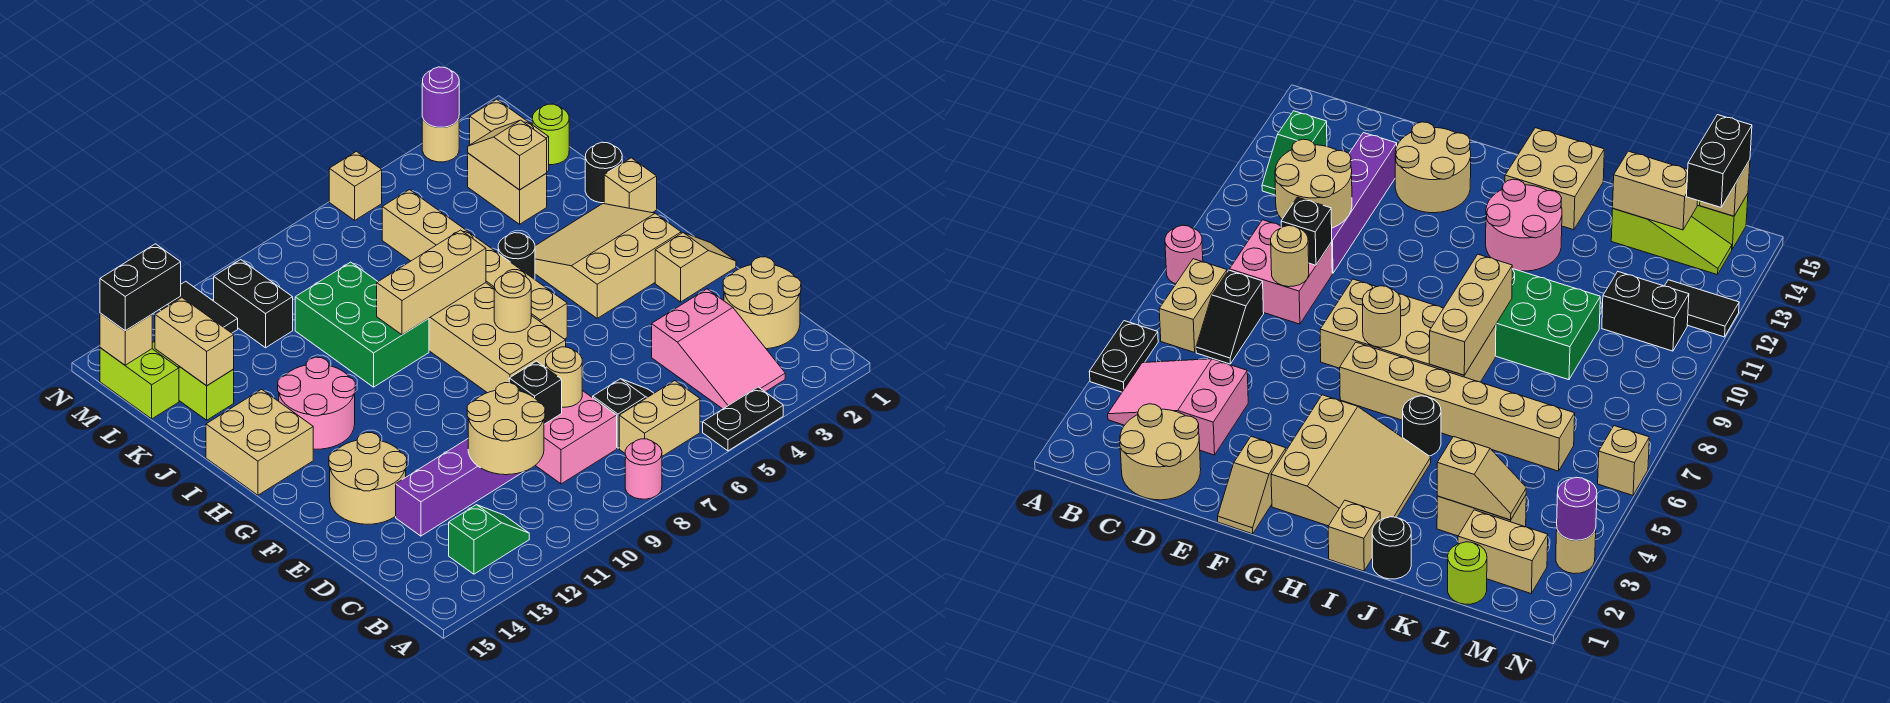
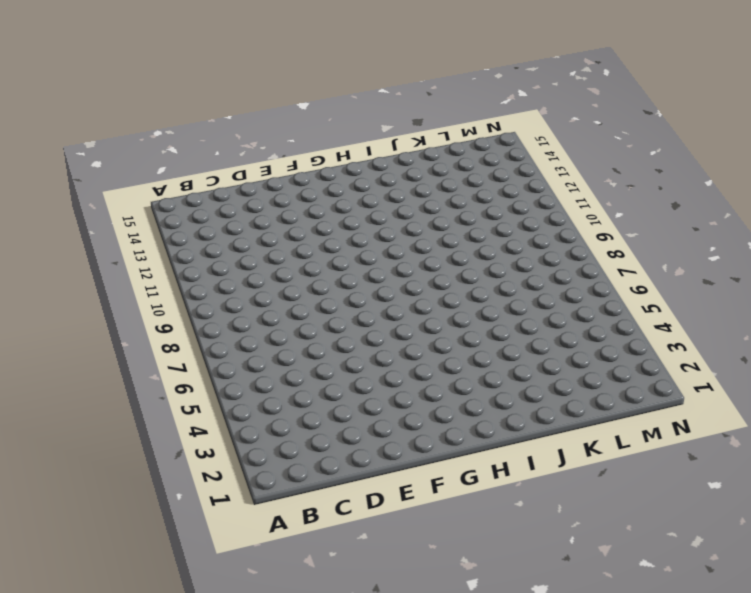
none -> black plate A4:A5 level 1
none -> pink round brick A8 level 1
none -> pink slope B3:D4 level 1 top D
none -> tan brick B6:B7 level 1

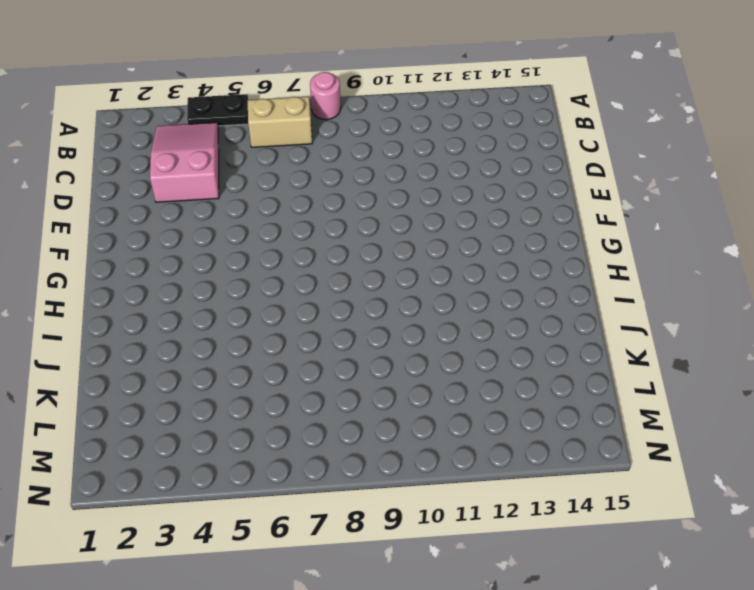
none -> green slope B12:B13 level 1 top 13
none -> tan round brick C1:D2 level 1
none -> black slope C6:C7 level 1 top 7
none -> pink brick C8:D9 level 1

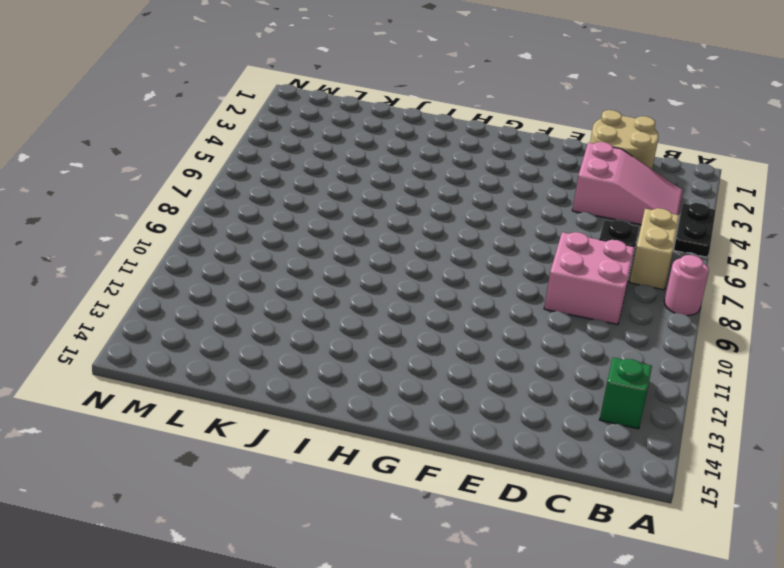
none -> purple brick D10:D13 level 1
none -> tan round brick E13:F14 level 1
none -> tan slope F1:F2 level 1 top 2
none -> tan brick F7:I8 level 1

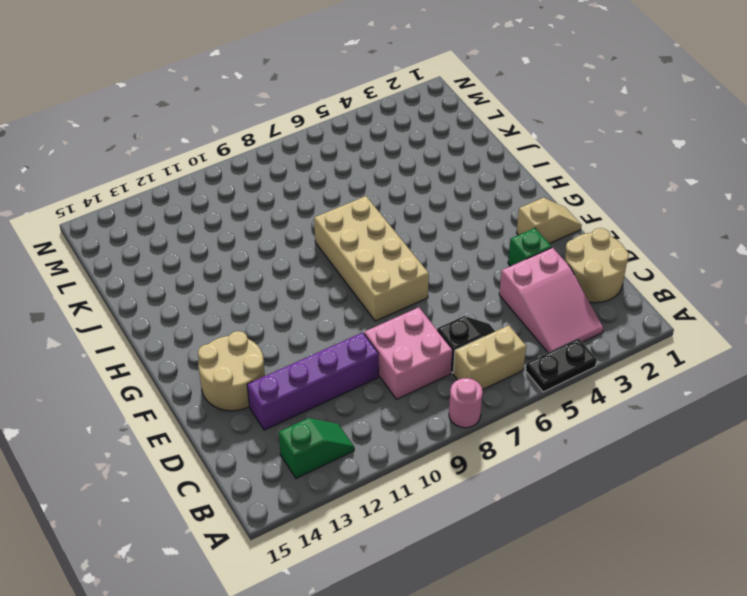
green brick E3 level 1 -> none
none -> tan slope G2:I4 level 1 top G
none -> tan brick G6:L6 level 1
none -> pink round brick H12:I13 level 1
none -> tan brick H14:I15 level 1

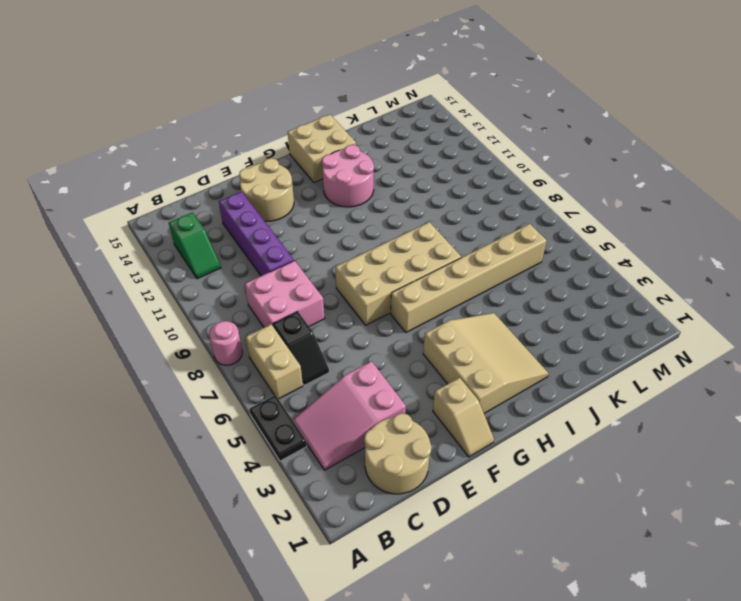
none -> tan brick I1 level 1
none -> black round brick I5 level 1
none -> green brick I9:K10 level 1
none -> black round brick J1 level 1

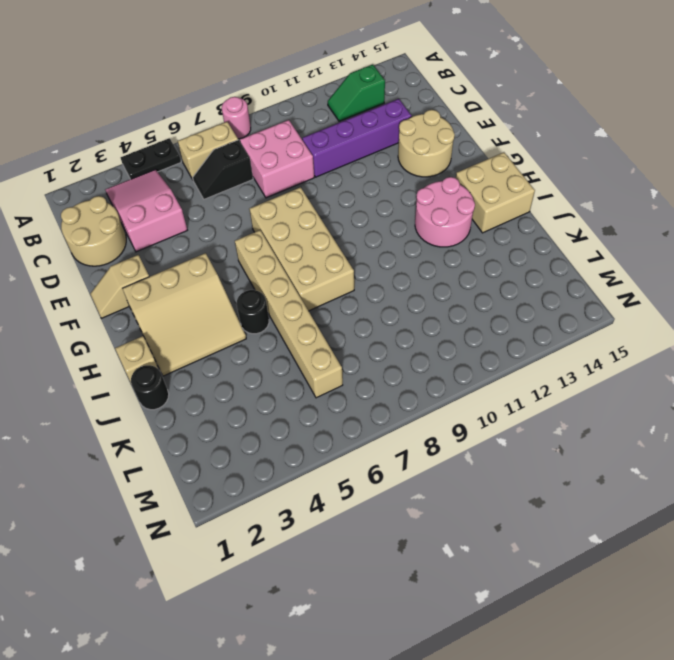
none -> green brick I9:K10 level 1
none -> tan brick K3:L3 level 1
none -> lime slope K14:M14 level 1 top K
none -> lime round brick L1 level 1

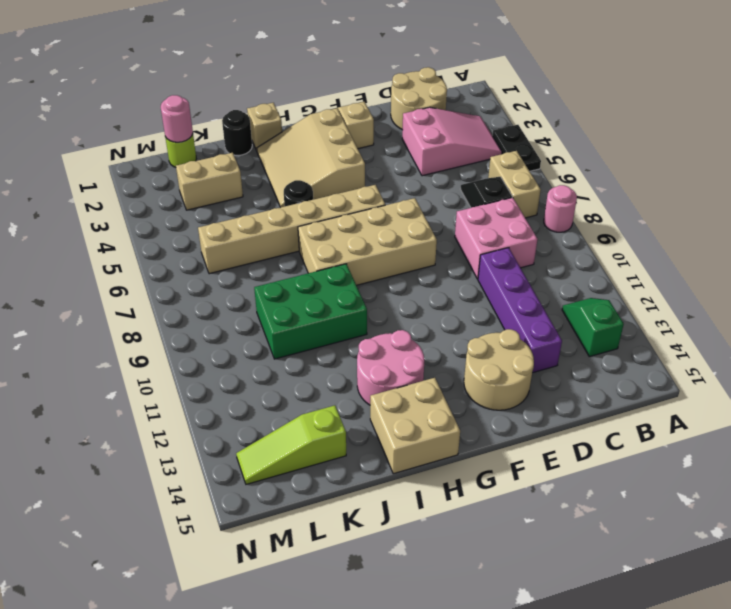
pink round brick L1 level 2 -> none
none -> tan brick L2:M2 level 1
none -> black brick L11:M11 level 1
none -> lime brick L15:M15 level 1
none -> black tile M12:N12 level 1

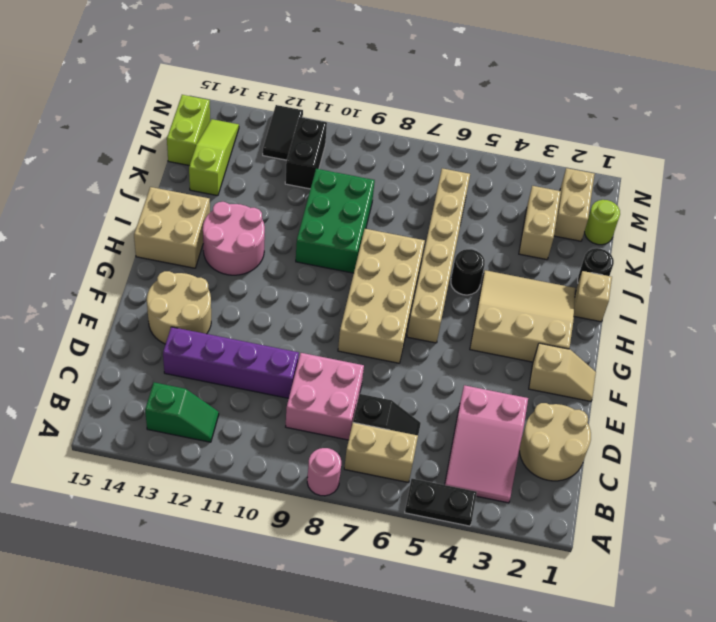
none -> tan round brick N3 level 1
none -> tan brick N6 level 1
none -> tan round brick C10:D11 level 2
none -> tan round brick D8 level 2

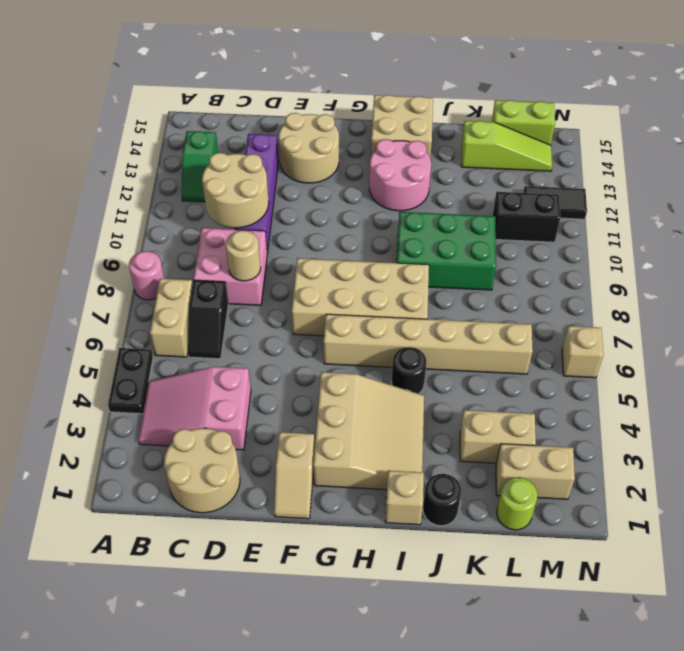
none -> tan round brick N3 level 1
none -> black brick D9 level 2
none -> tan round brick G7 level 2
none -> tan brick I7:I9 level 2

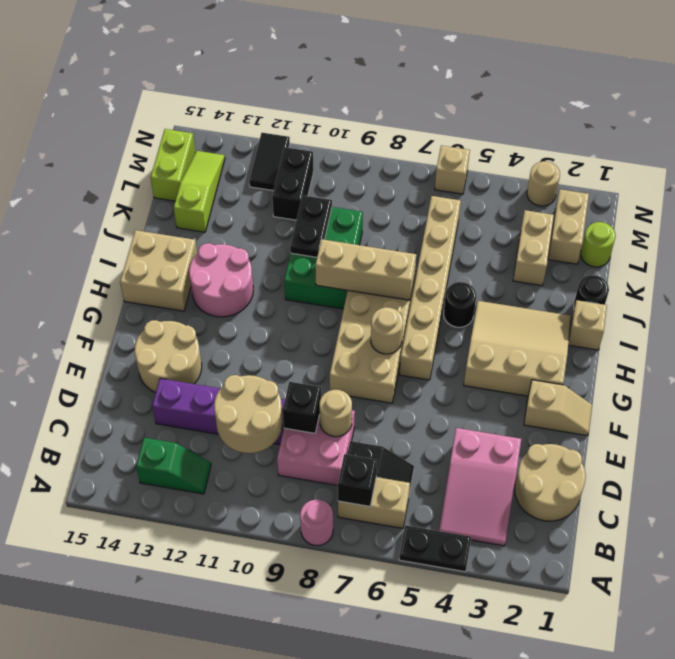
black brick B7 level 2 -> none
black plate J10:K10 level 2 -> none
none -> tan slope K3:L3 level 2 top K
none -> tan brick K14:L14 level 2
none -> tan brick M15 level 2
none -> purple round brick N3 level 2

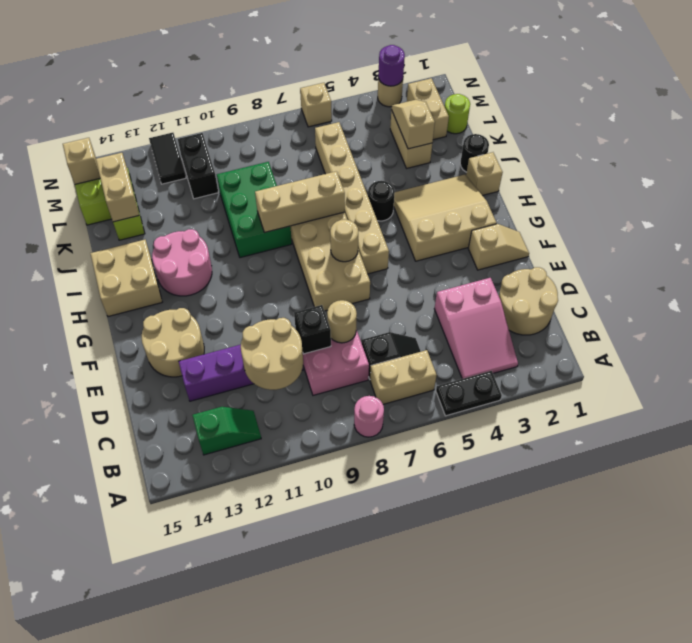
none -> black brick M14:M15 level 3

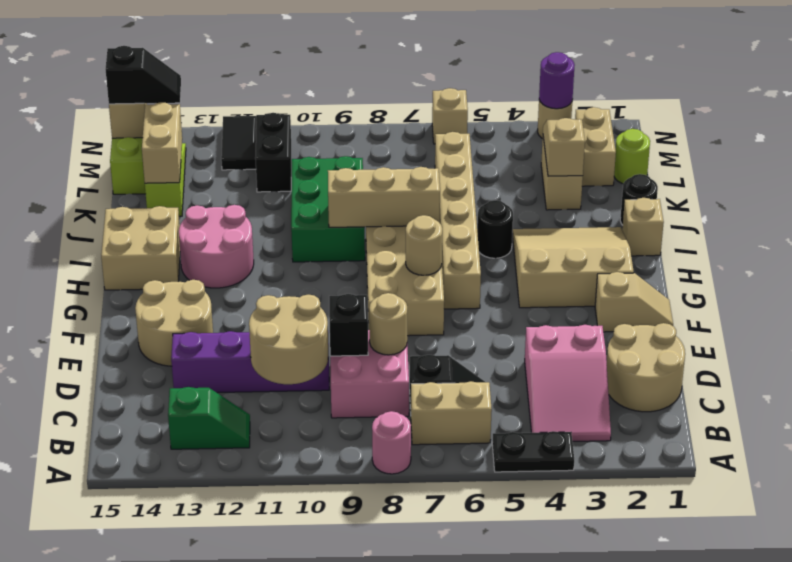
black slope M14:M15 level 3 top 15 -> black brick M14:M15 level 3

